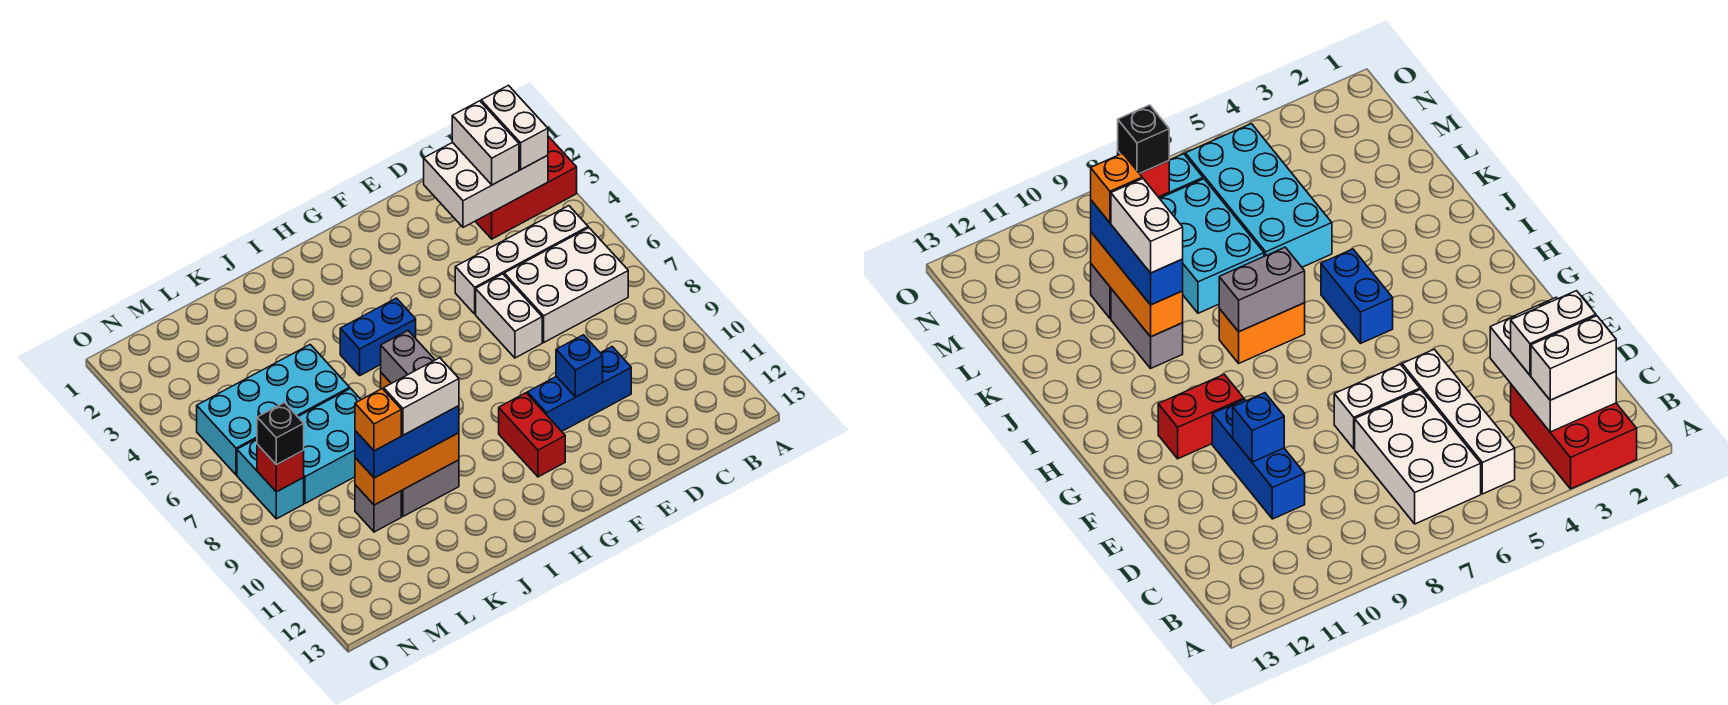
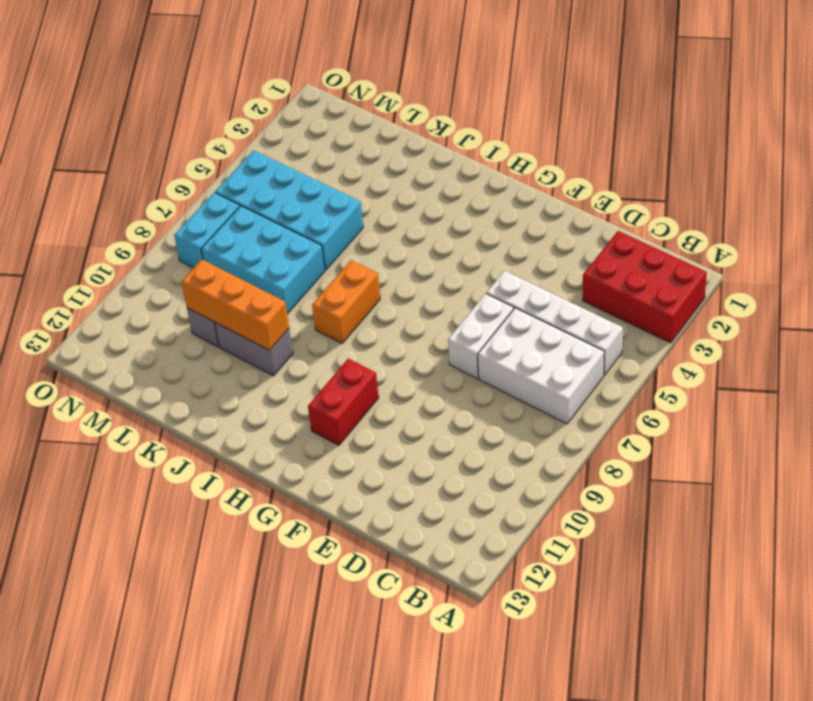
none -> blue brick D10:F10 level 1
none -> blue brick H5:I5 level 1
none -> white brick B2:D3 level 2

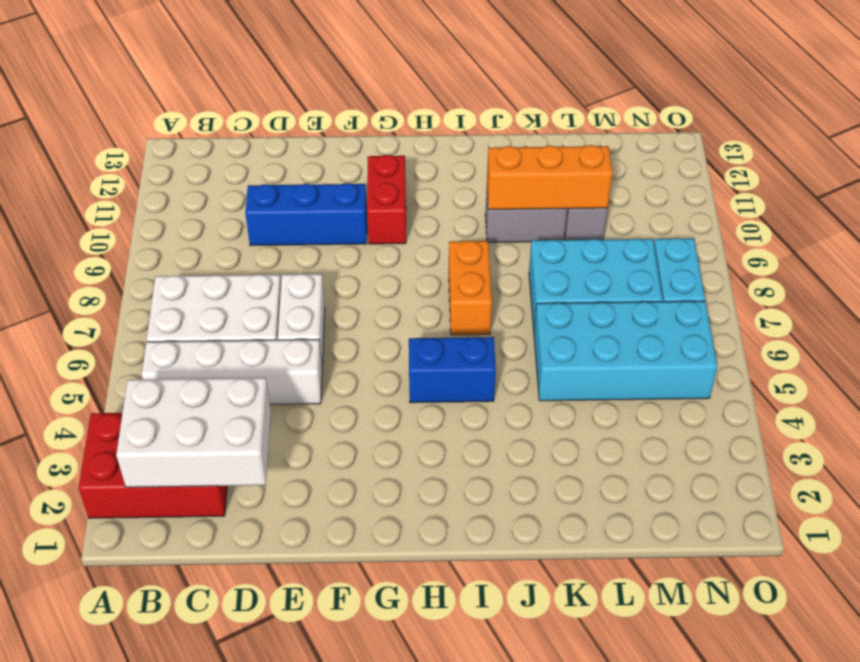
none -> blue brick E10 level 2
none -> grey brick I7:I8 level 2
none -> red brick N8 level 2

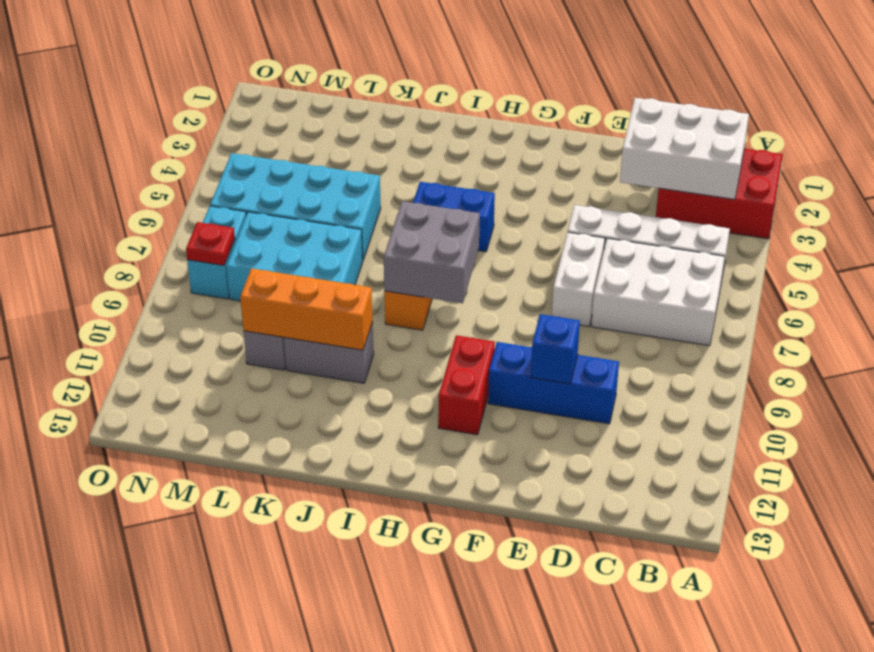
grey brick H7:I8 level 2 -> grey brick I7:I8 level 2
red plate N8 level 2 -> red brick N8 level 2
none -> white brick B2:B3 level 3
none -> white brick C2:C3 level 3
none -> blue brick J10:L10 level 3

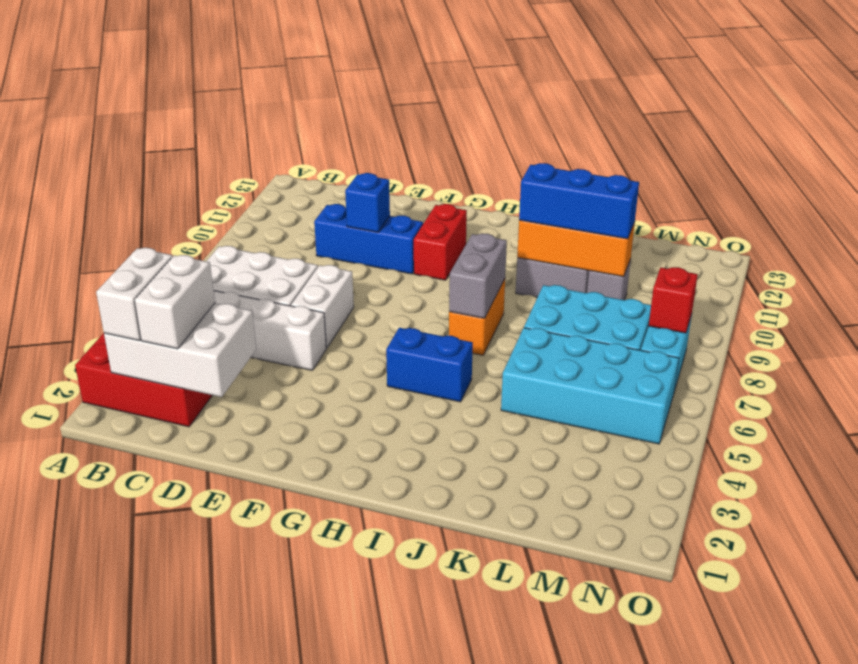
none -> black brick N8 level 3
none -> white brick J10:K10 level 4
none -> orange brick L10 level 4

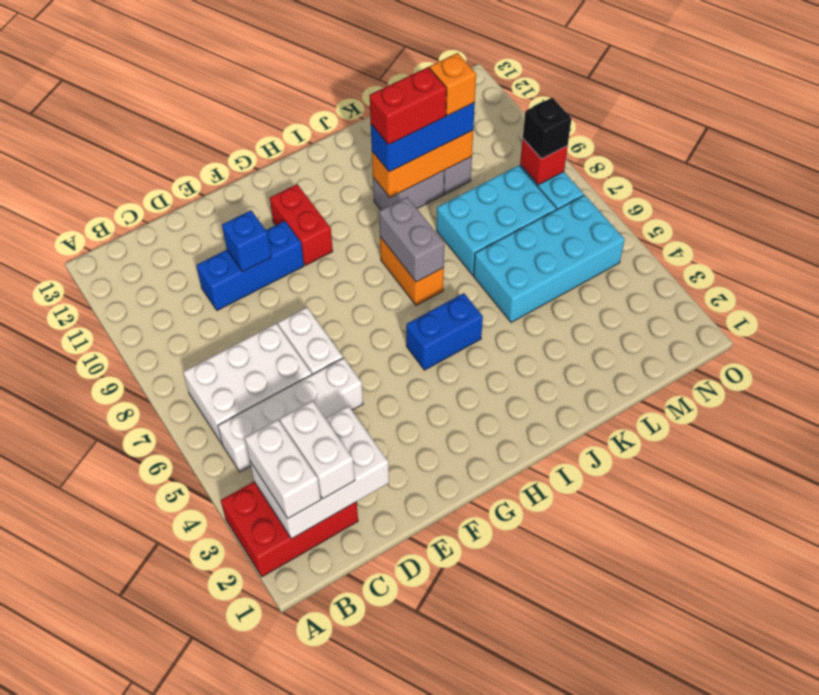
red brick J10:K10 level 4 -> white brick J10:K10 level 4

